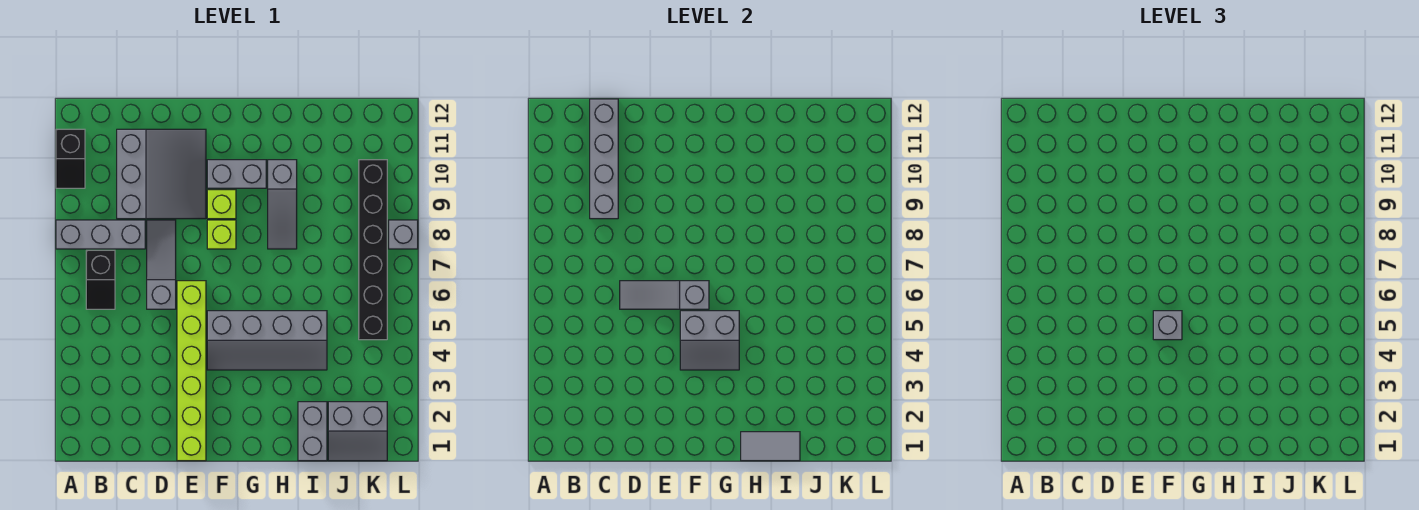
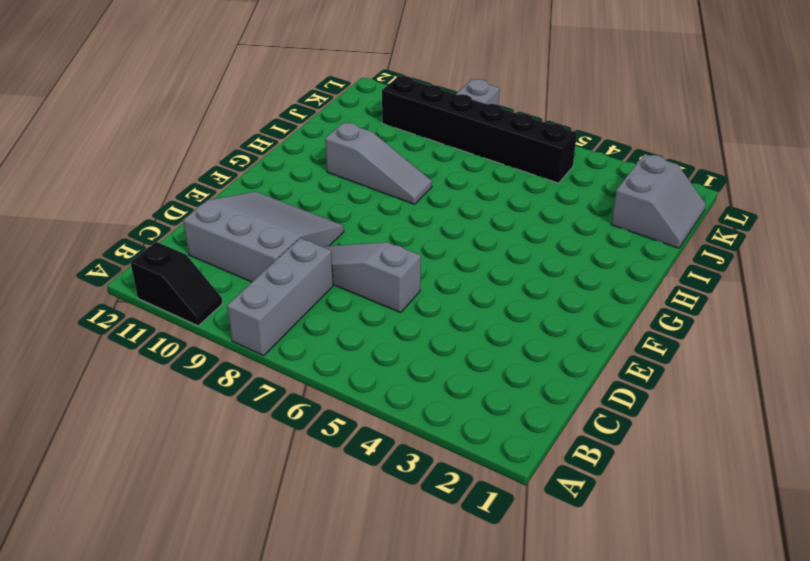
none -> black slope B6:B7 level 1 top 7
none -> lime brick E1:E6 level 1
none -> grey slope F4:I5 level 1 top 5

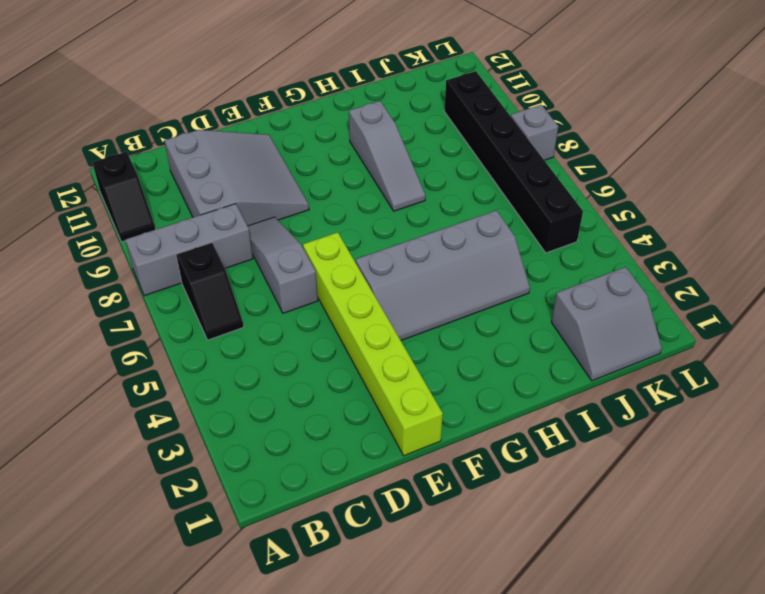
none -> lime brick F8 level 1
none -> lime brick F9 level 1
none -> grey brick F10:G10 level 1

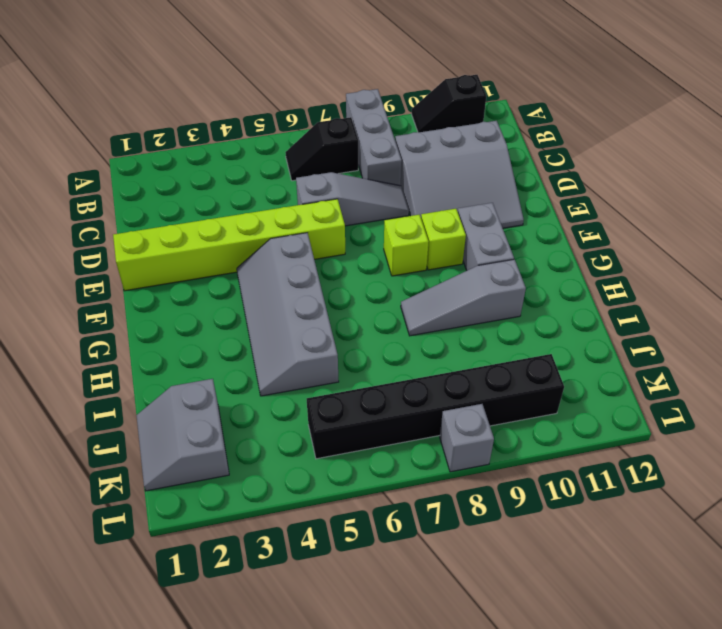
none -> grey brick I1:I2 level 1
none -> grey brick C9:C12 level 2
none -> grey slope D6:F6 level 2 top F

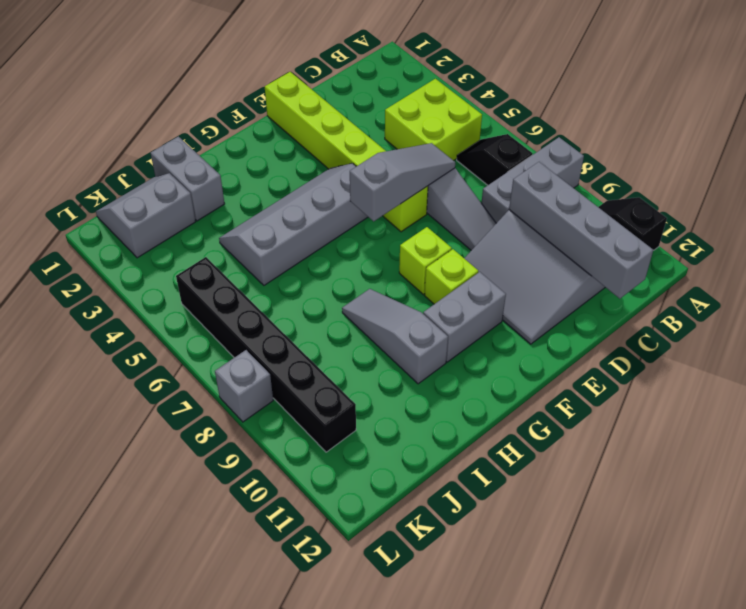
lime brick B4:C5 level 1 -> none
none -> grey slope F4:G5 level 2 top 5
none -> grey tile H1:I1 level 2
none -> grey brick F5 level 3

